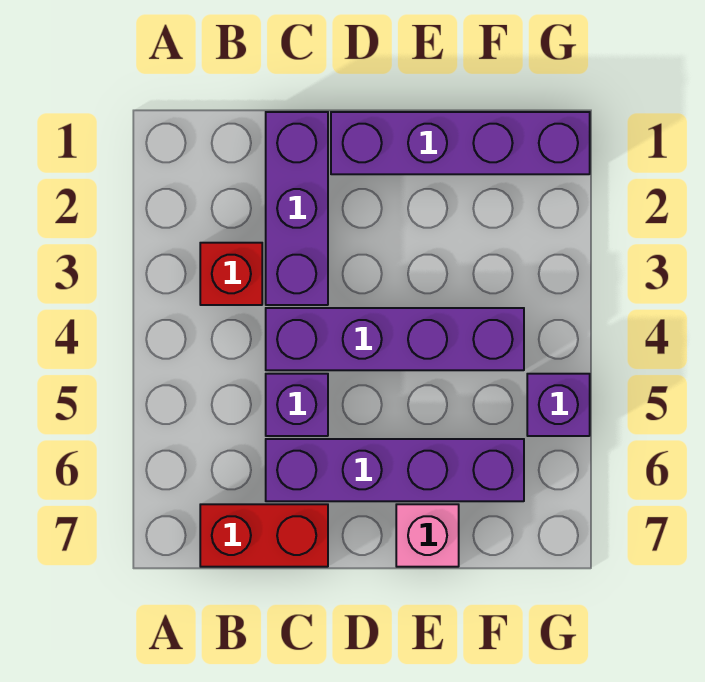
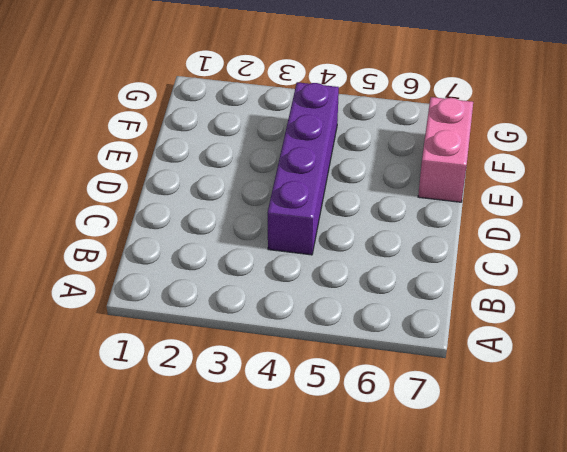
pink brick E7:F7 level 1 -> pink brick E7 level 1
none -> red brick B3 level 1
none -> red brick B7:C7 level 1

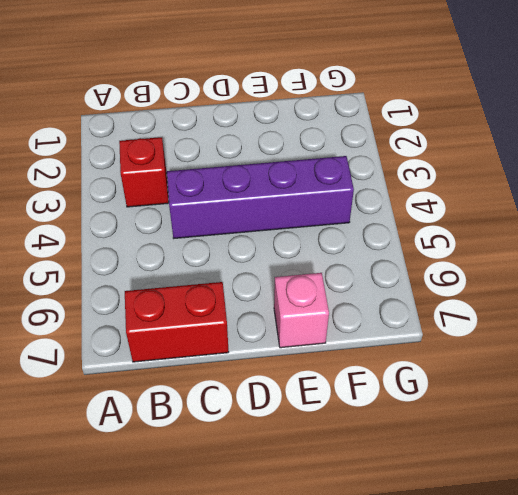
none -> purple brick C1:C3 level 1
none -> purple brick C5 level 1

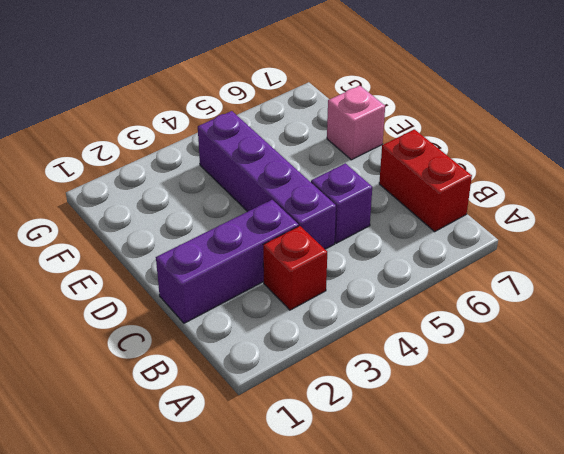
none -> purple brick C6:F6 level 1
none -> purple brick D1:G1 level 1

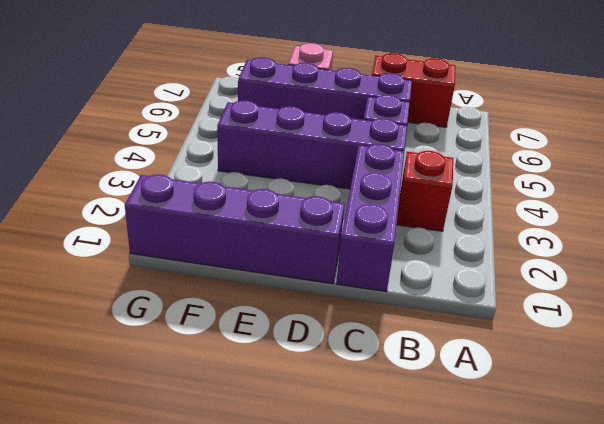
none -> purple brick G5 level 1

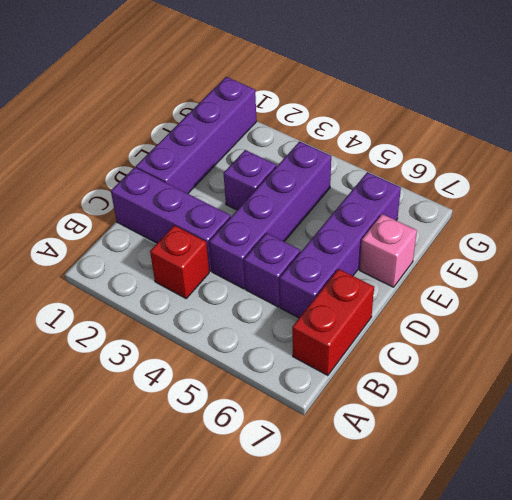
purple brick E3 level 1 -> purple brick G5 level 1

